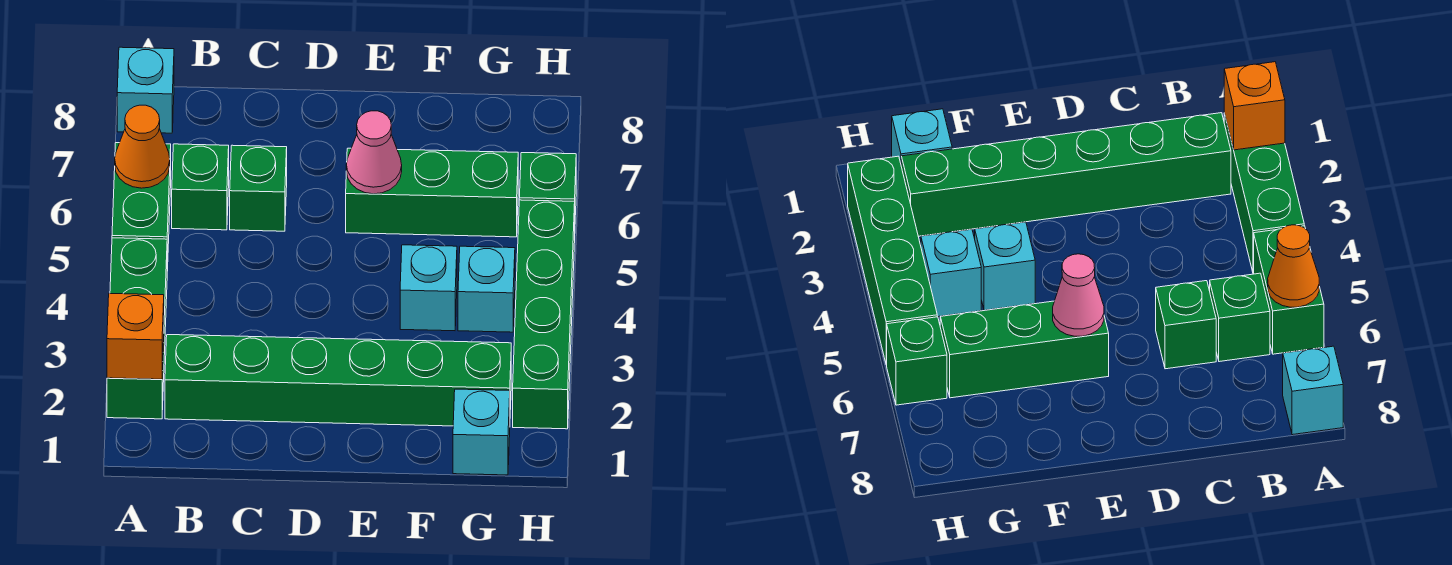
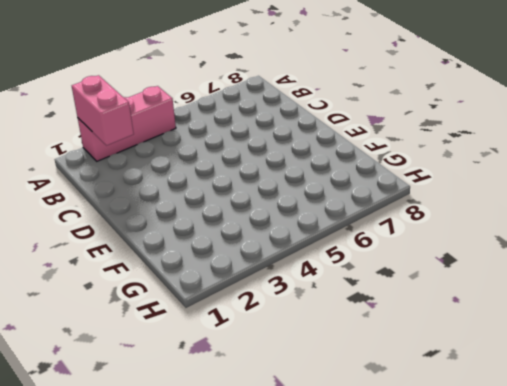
pink brick A2:A4 level 1 -> green brick A2:A4 level 1
pink brick A2:B2 level 2 -> orange brick A2 level 2
none -> green brick A5:A6 level 1
none -> cyan brick A8 level 1
none -> green brick B2:G2 level 1

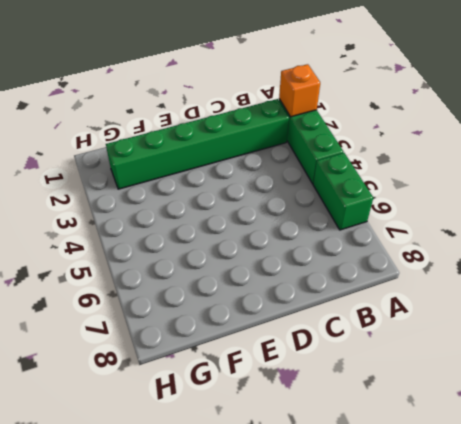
none -> cyan brick A8 level 1
none -> green brick B6 level 1
none -> green brick C6 level 1

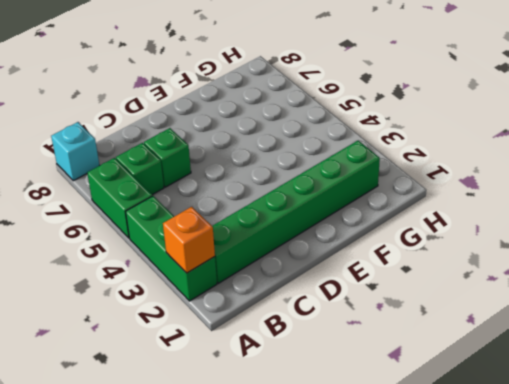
none -> green brick E6:G6 level 1
none -> cyan brick F4 level 1
none -> cyan brick G1 level 1

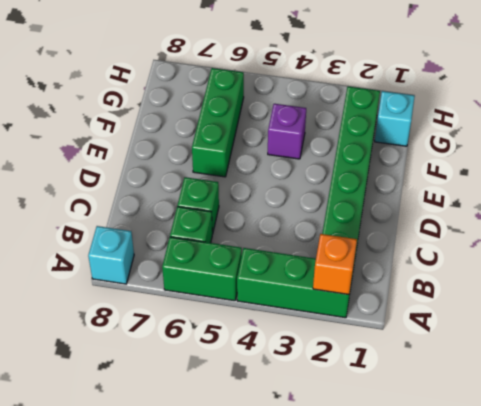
purple brick F4 level 1 -> cyan brick F4 level 1
none -> cyan brick G4 level 1
none -> green brick H2:H5 level 1
none -> green brick H6 level 1

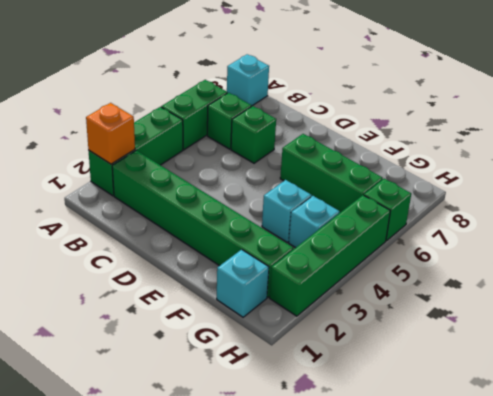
none -> orange cone A6 level 2
none -> pink cone E6 level 2

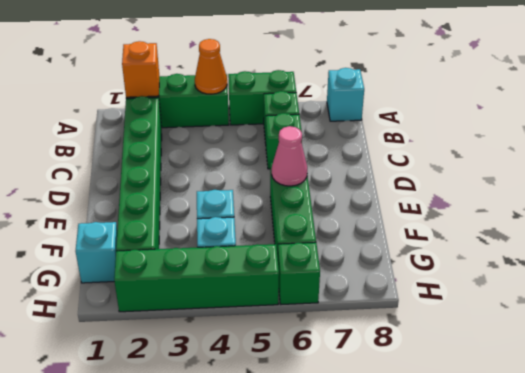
orange cone A4 level 2 -> orange cone A6 level 2

